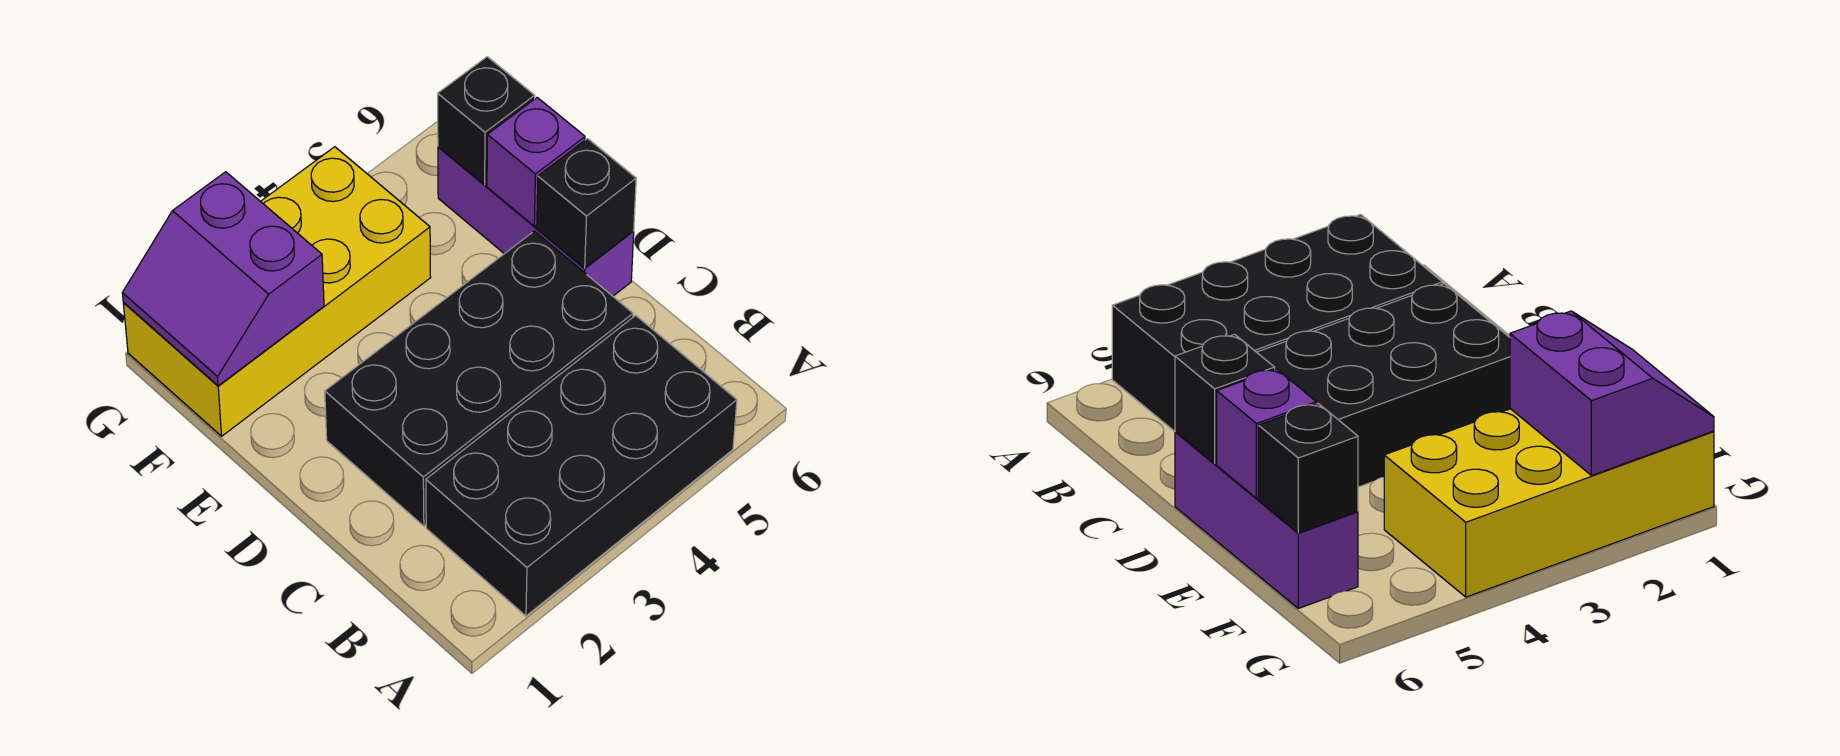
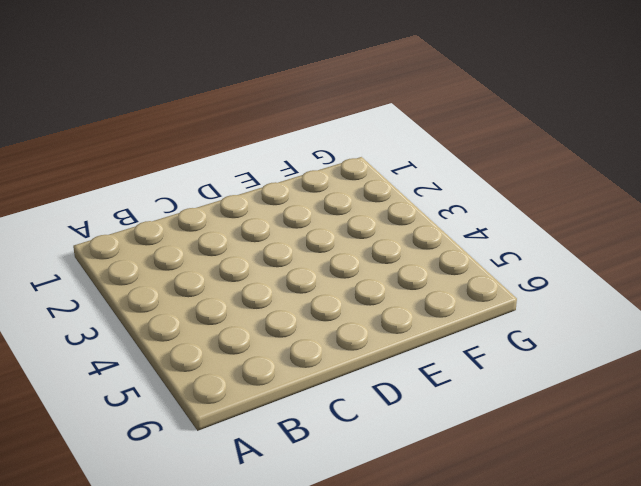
none -> black brick A2:B5 level 1
none -> black brick C2:D5 level 1

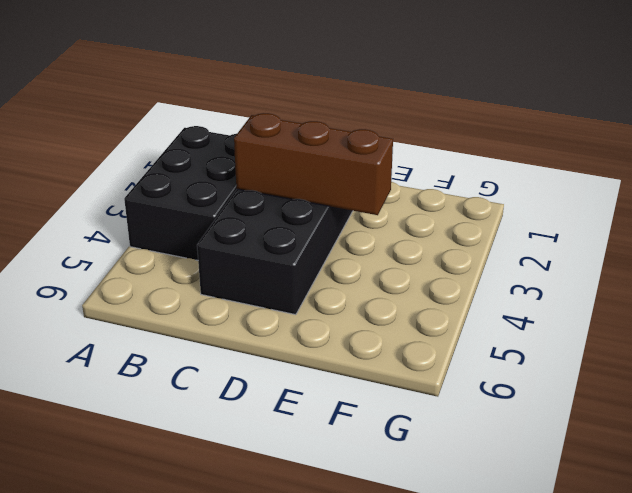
black brick A2:B4 level 1 -> black brick A2:B5 level 1
brown brick C3:E3 level 2 -> none
none -> purple brick D6:F6 level 1
none -> yellow brick F1:G4 level 1

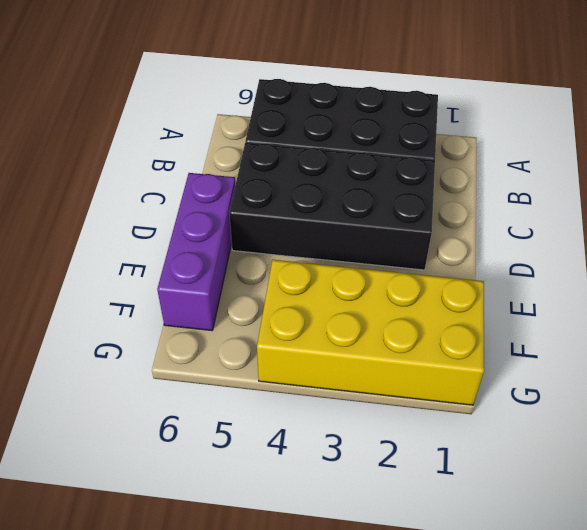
none -> black brick D6 level 2
none -> purple brick E6 level 2

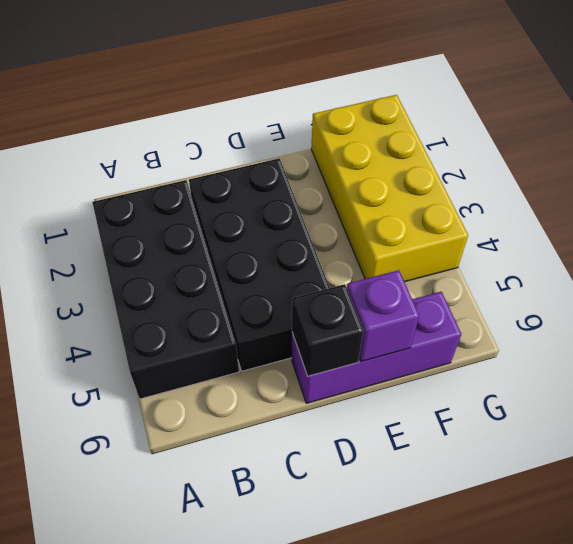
none -> purple slope F1:G2 level 2 top 2
none -> black brick F6 level 2

